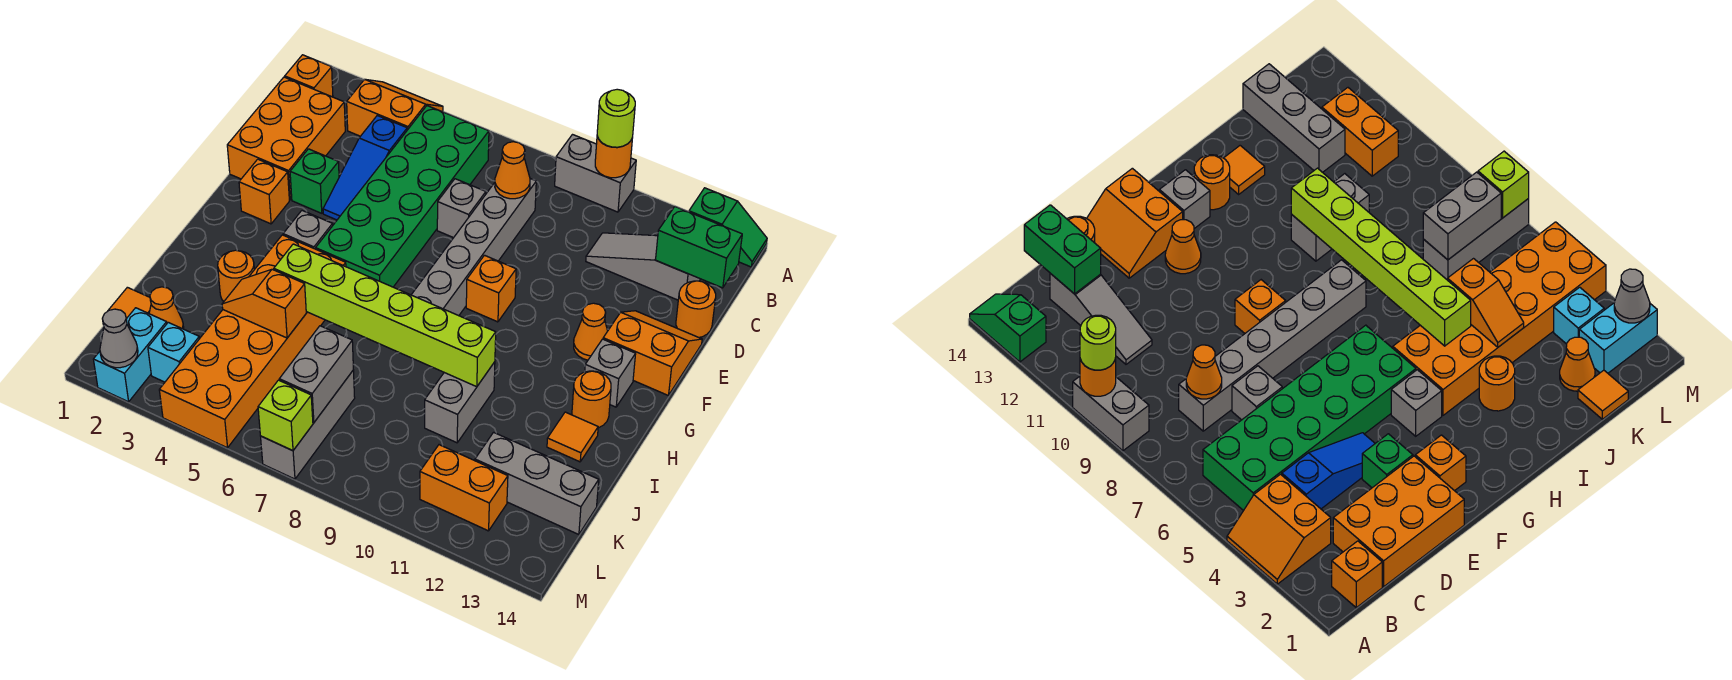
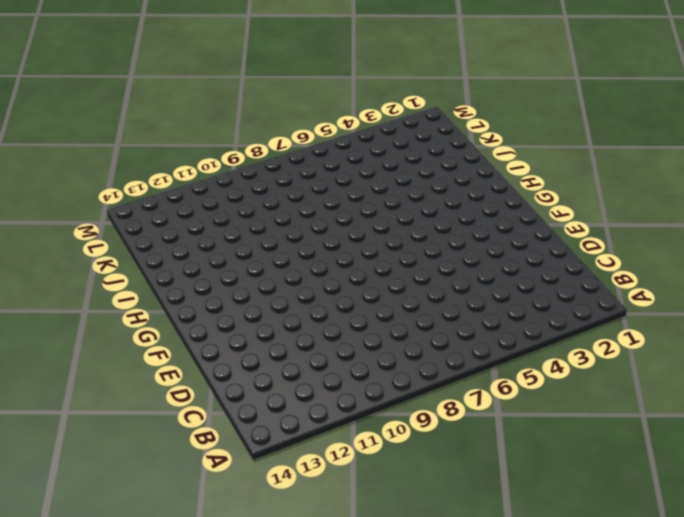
none -> orange slope A3:B4 level 1 top B
none -> grey brick A9:A10 level 1
none -> green slope A13:A14 level 1 top 13
none -> orange brick B1 level 1

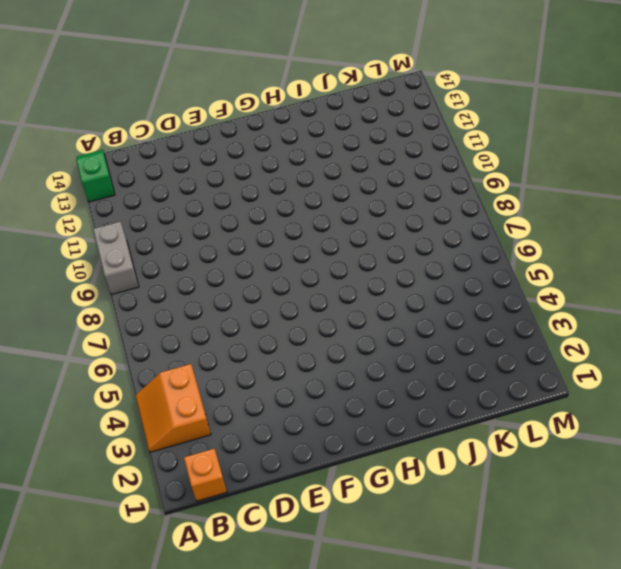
none -> green brick B5:G6 level 1
none -> orange brick C1:E2 level 1
none -> blue slope C4:E4 level 1 top C
none -> grey brick C8:H8 level 1

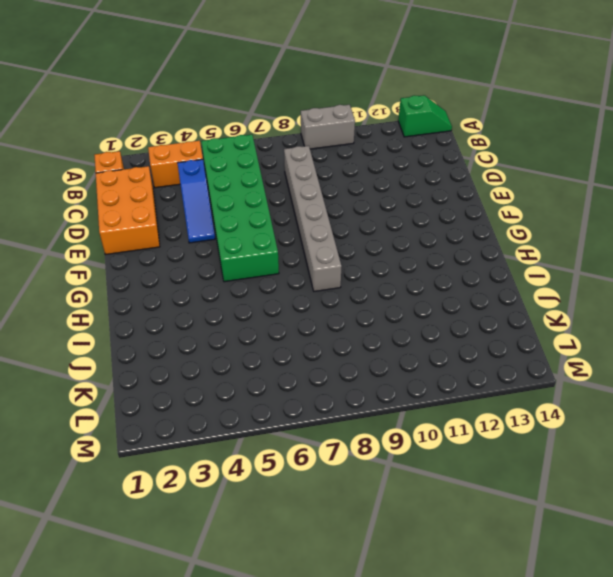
none -> grey slope C11:C13 level 1 top 13
none -> grey brick D7 level 1
none -> orange round brick D14 level 1
none -> green brick E3 level 1

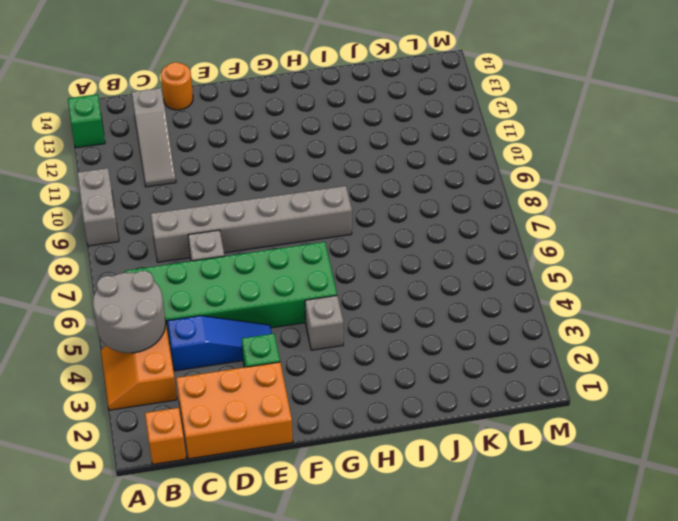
grey round brick A4:B5 level 2 -> none
none -> orange slope E13:F14 level 1 top F
none -> orange brick F2 level 1
none -> orange brick F9 level 1
none -> orange cone F12 level 1

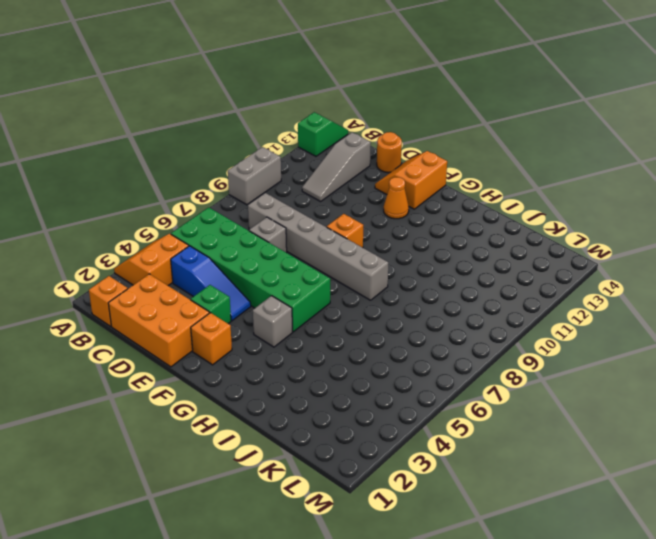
none -> grey brick G13 level 1
none -> orange brick H4:M5 level 1
none -> orange round brick H13 level 1
none -> orange round brick I3 level 1

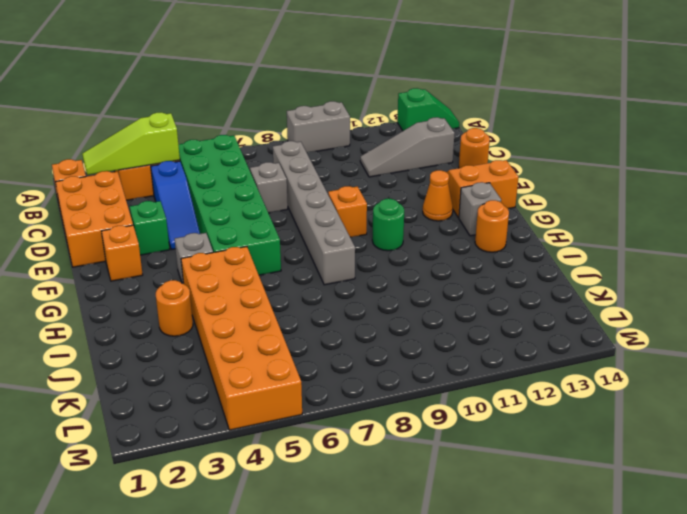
lime slope B2:B4 level 2 top 4 -> none
green round brick G10 level 1 -> none
none -> grey brick I10:J10 level 1
none -> orange tile I13 level 1
none -> orange tile K1 level 1
none -> orange cone K2 level 1

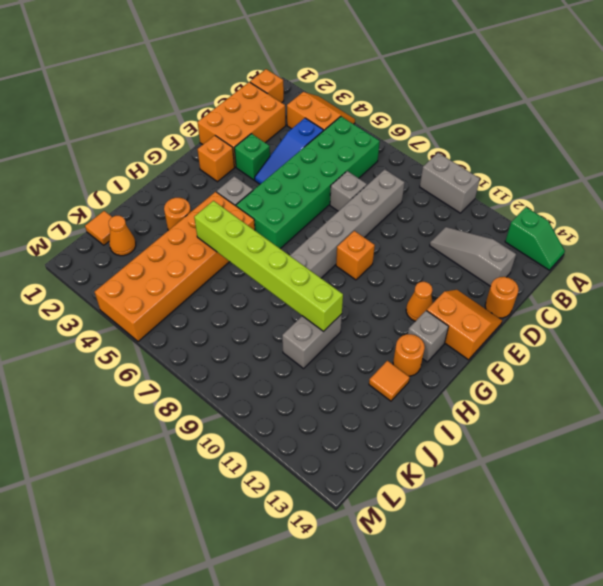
none -> grey brick K7:M7 level 1
none -> grey brick K12:K14 level 1
none -> cyan brick L2:M2 level 1
none -> cyan brick L3 level 1

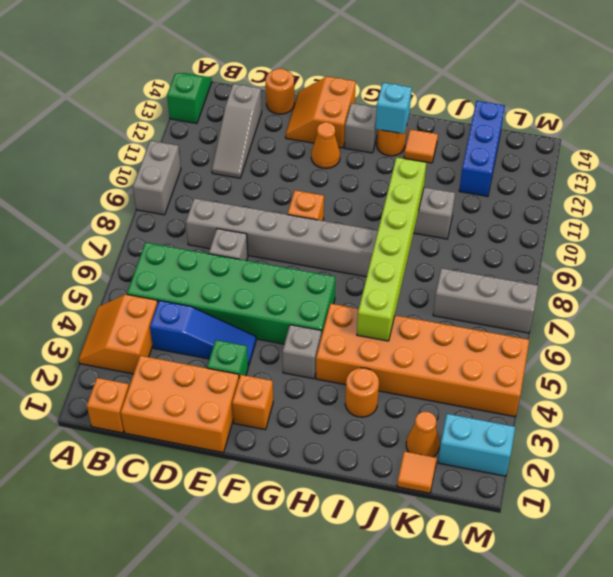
cyan brick H13 level 2 -> cyan brick L3 level 1
blue brick K12:K14 level 1 -> grey brick K12:K14 level 1
none -> orange brick L11:L12 level 1
none -> orange round brick A10 level 2
none -> orange cone C8 level 2
none -> green brick C13:C14 level 2

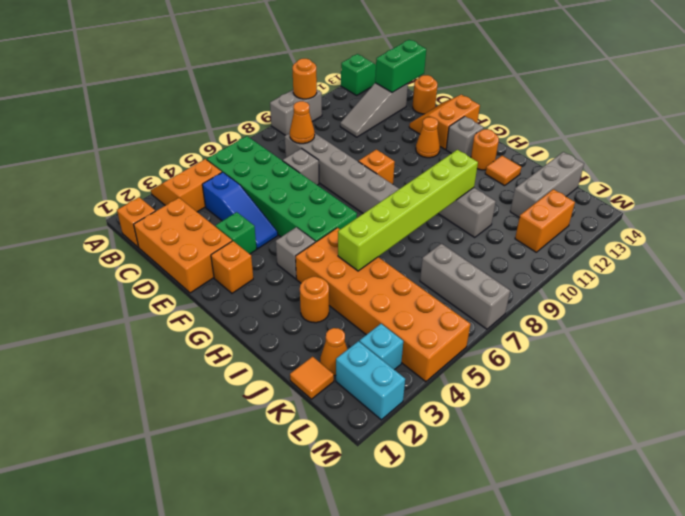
none -> orange slope J4:J5 level 2 top 5
none -> grey brick K7:L7 level 2
none -> grey cone M2 level 2
none -> lime brick M7 level 2

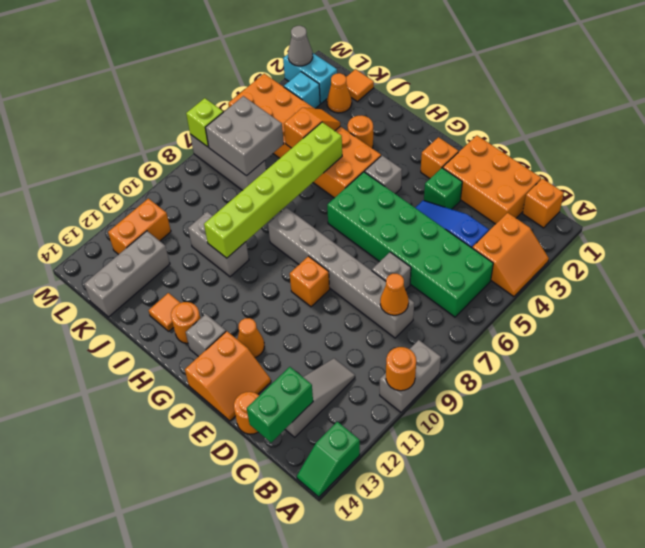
grey brick K6:L7 level 2 -> grey brick K7:L7 level 2
none -> lime round brick A10 level 3

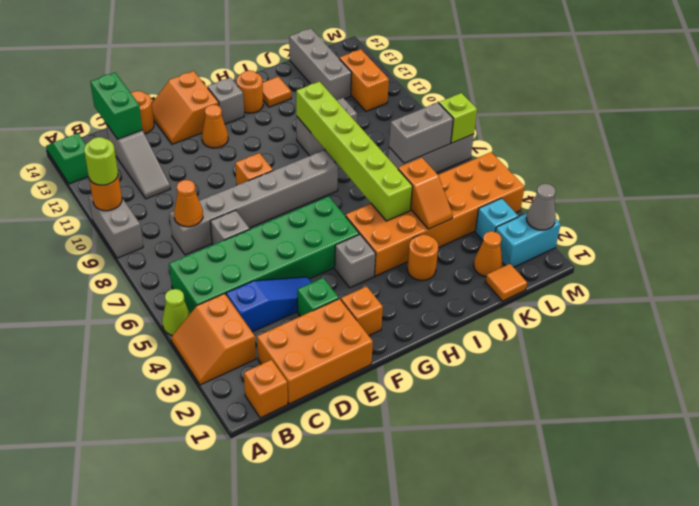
lime cone A5 level 1 -> none

